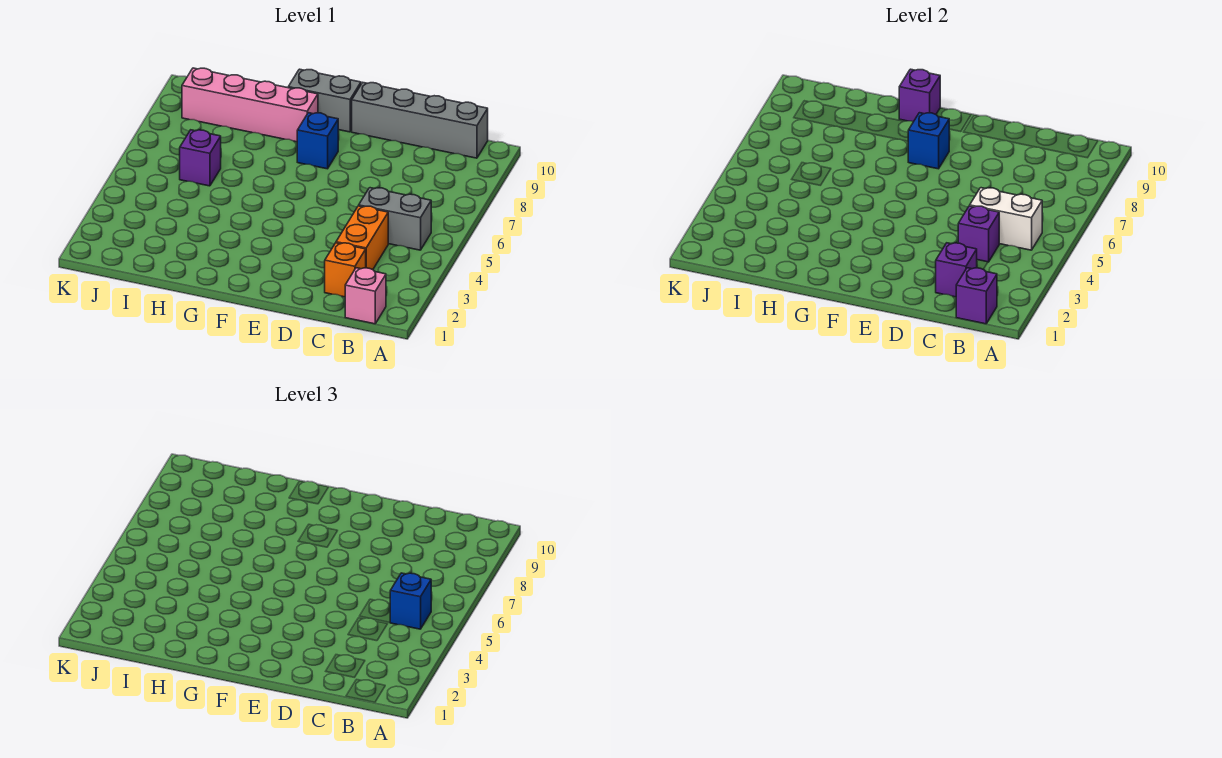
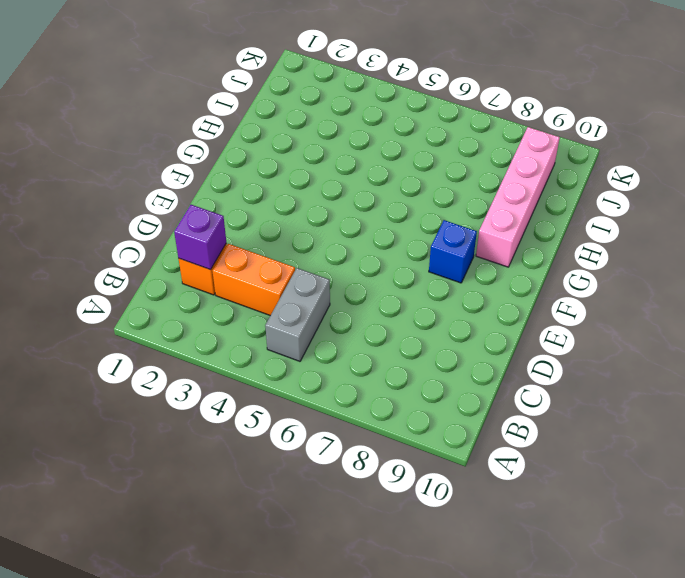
none -> pink brick B1 level 1
none -> grey brick B10:E10 level 1
none -> grey brick F10:G10 level 1

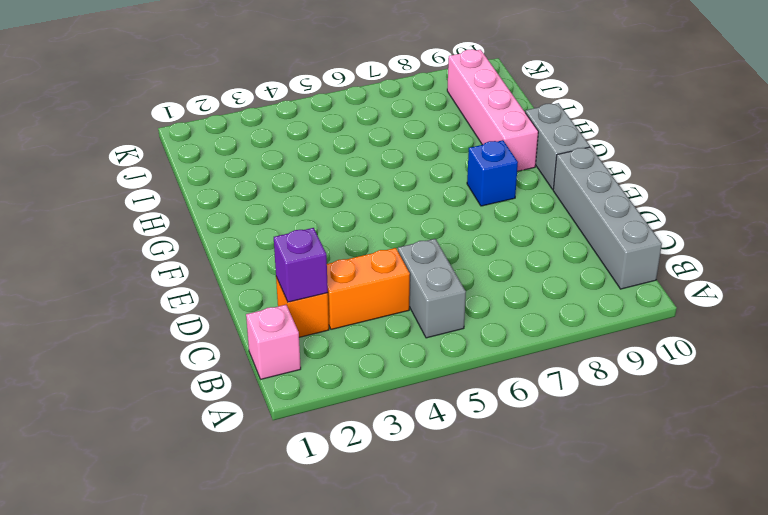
none -> purple brick I6 level 1
none -> purple brick B1 level 2
none -> white brick B5:C5 level 2

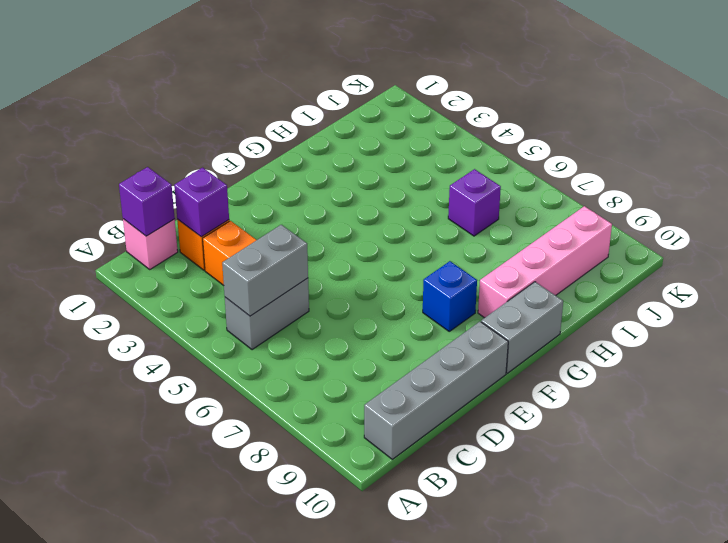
grey brick B5:C5 level 2 -> white brick B5:C5 level 2
none -> purple brick C4 level 2
none -> blue brick F8 level 2
none -> purple brick G10 level 2

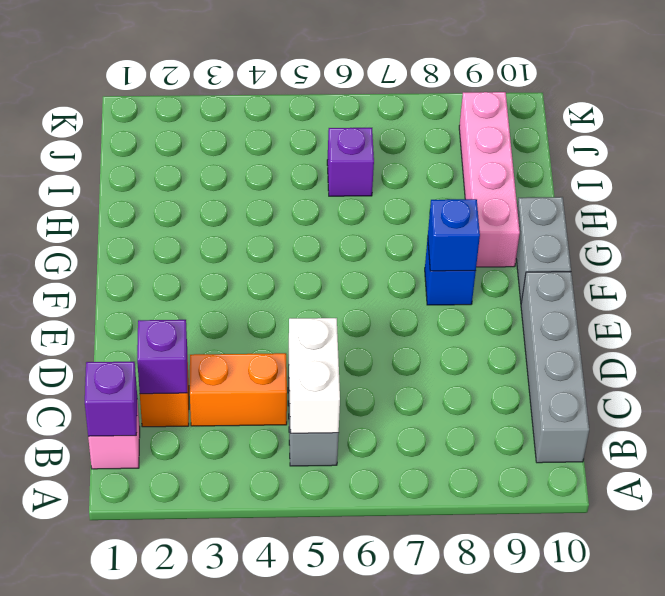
none -> purple brick C4 level 2
none -> purple brick G10 level 2
none -> blue brick B5 level 3

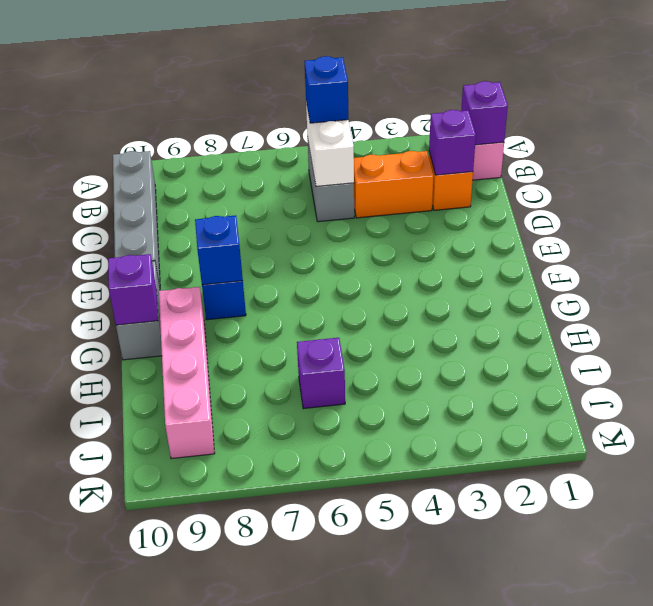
none -> purple brick C4 level 2

